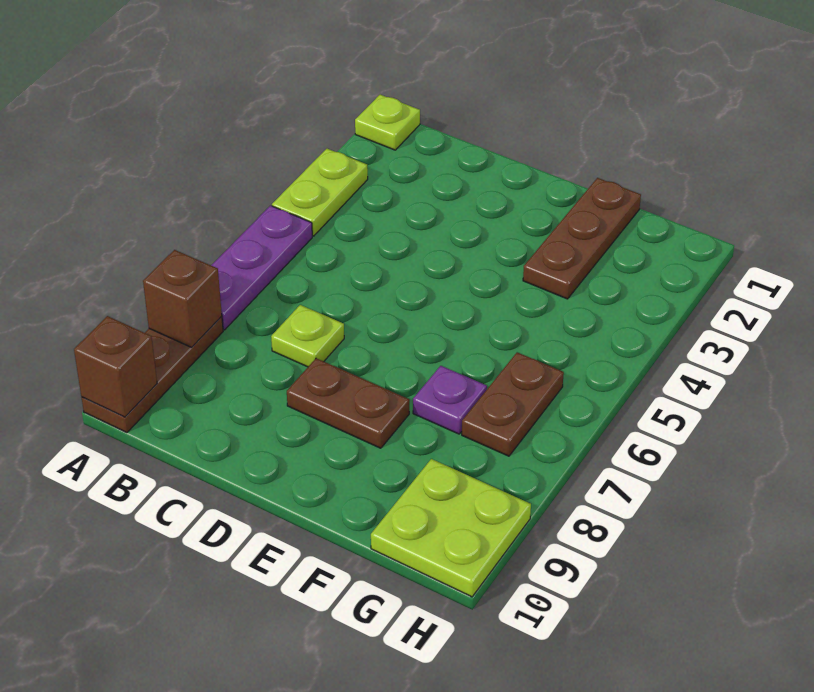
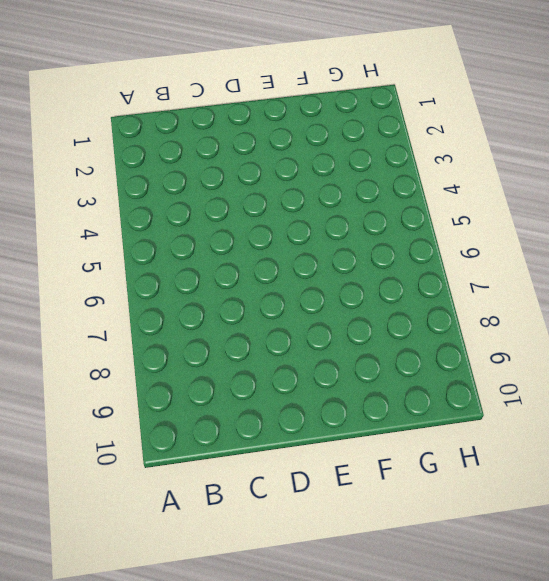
none -> lime plate A1 level 1
none -> lime plate A3:A4 level 1
none -> purple plate A5:A7 level 1

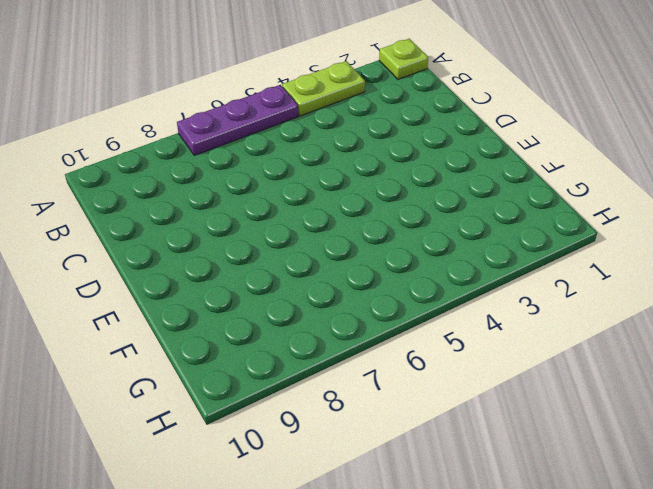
none -> brown plate A8:A10 level 1
none -> lime plate C7 level 1
none -> brown plate D8:E8 level 1

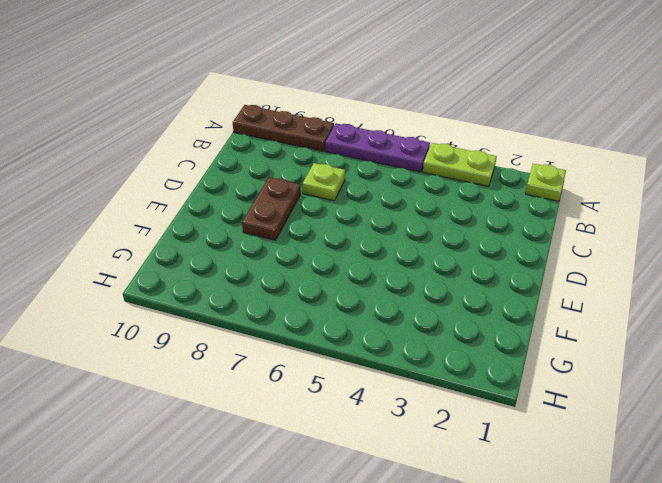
none -> brown plate F1:F3 level 1
none -> purple plate F7 level 1
none -> brown plate G6:G7 level 1

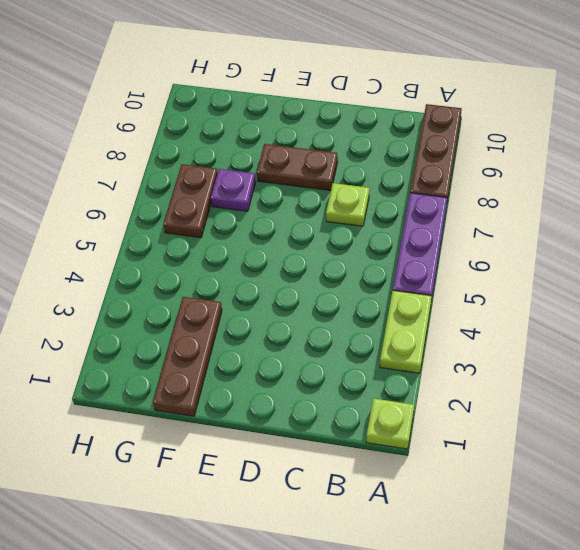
none -> lime plate G9:H10 level 1
none -> brown brick A8 level 2
none -> brown brick A10 level 2

